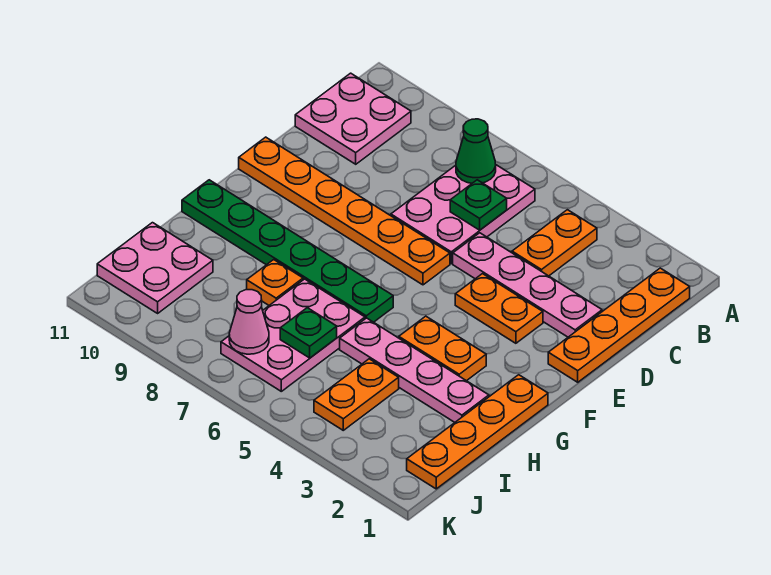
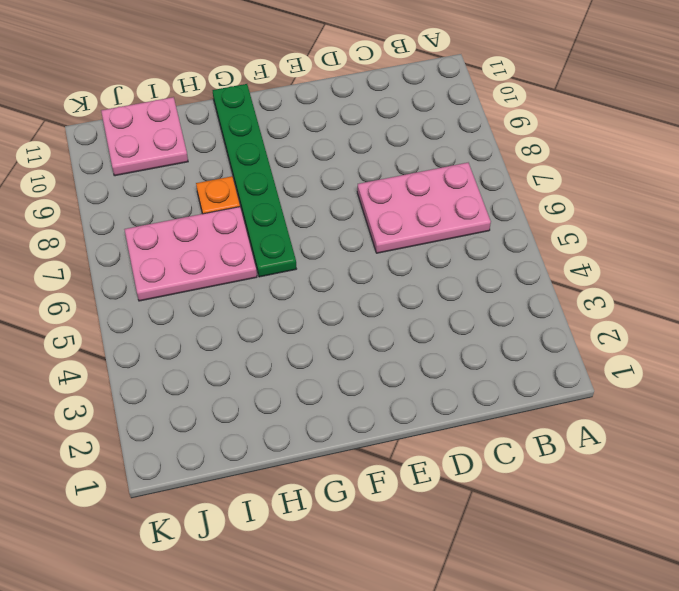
none -> orange plate B1:E1 level 1
none -> orange plate B4:C4 level 1
none -> pink plate B10:C11 level 1

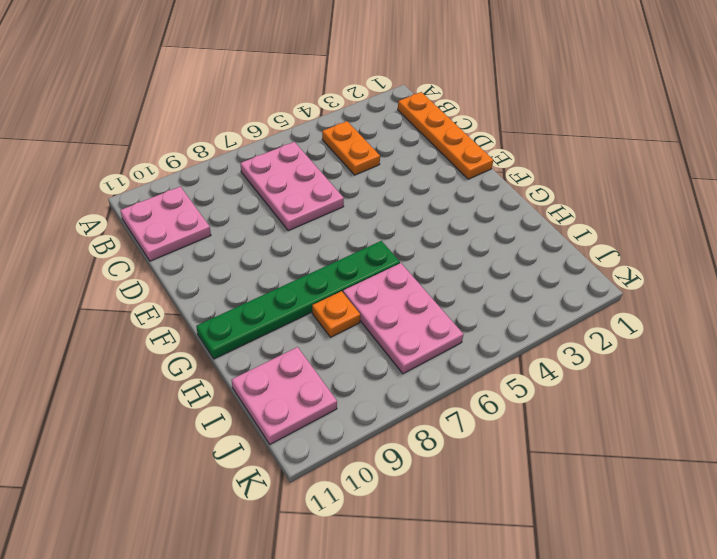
none -> pink plate D2:D5 level 1
none -> orange plate E3:E4 level 1
none -> orange plate E6:E11 level 1

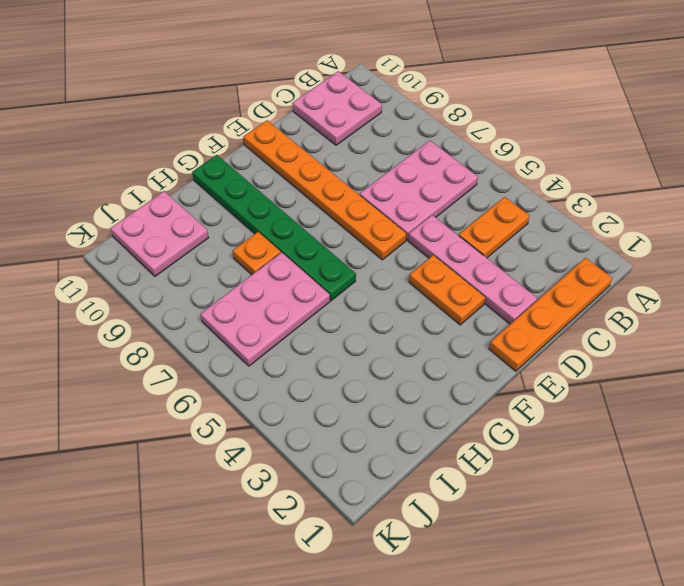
none -> orange plate G1:J1 level 1
none -> orange plate G3:G4 level 1
none -> pink plate H2:H5 level 1

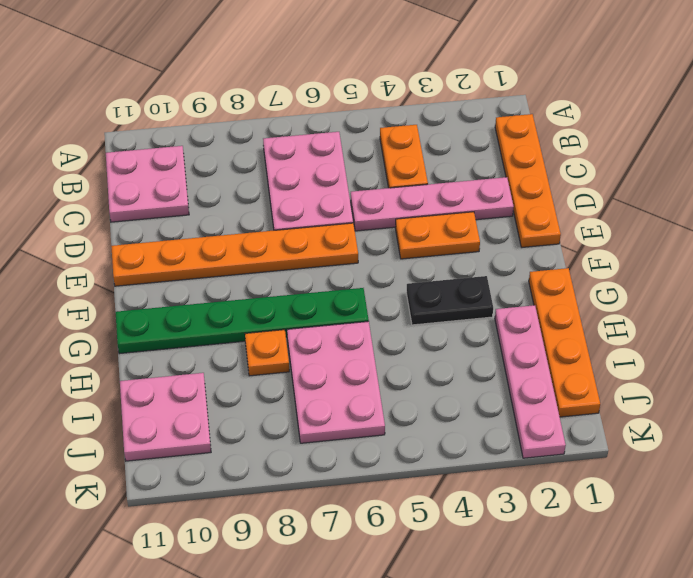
black plate G3:G4 level 1 -> orange plate G3:G4 level 1
pink plate H2:K2 level 1 -> pink plate H2:H5 level 1
none -> orange plate I4:J4 level 1
none -> green cone B7 level 2
none -> green plate C6 level 2

